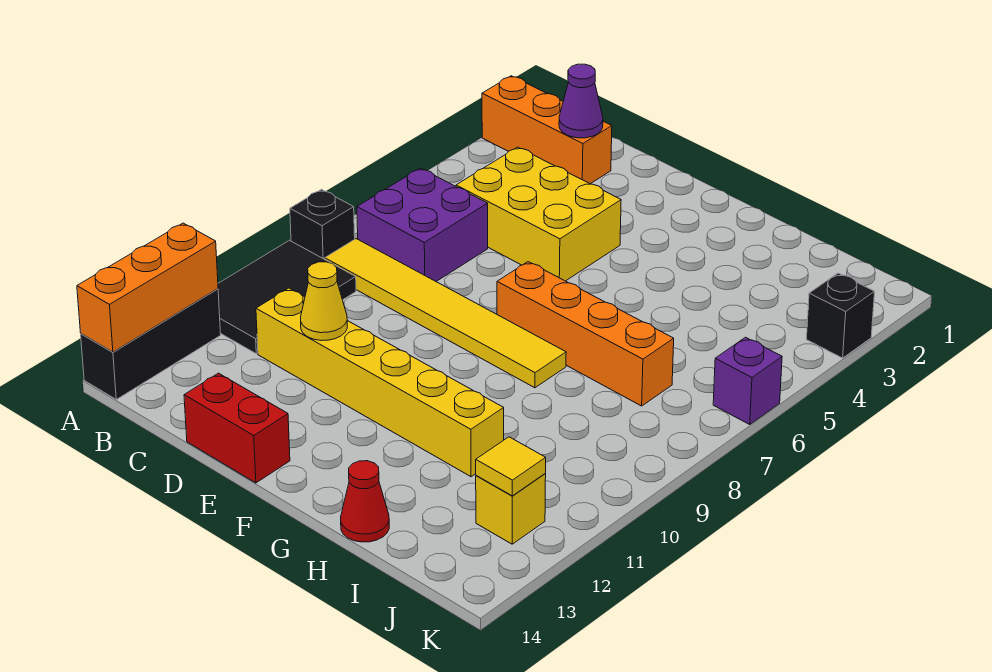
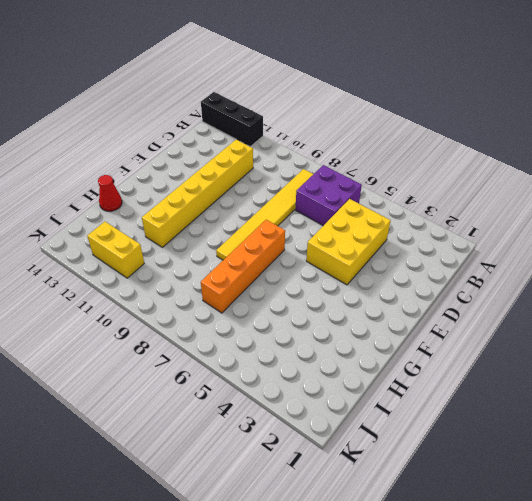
yellow brick J11:J12 level 1 -> yellow brick J12 level 1
none -> orange brick A2:C2 level 1
none -> black brick A8 level 1
none -> black tile A9:B11 level 1

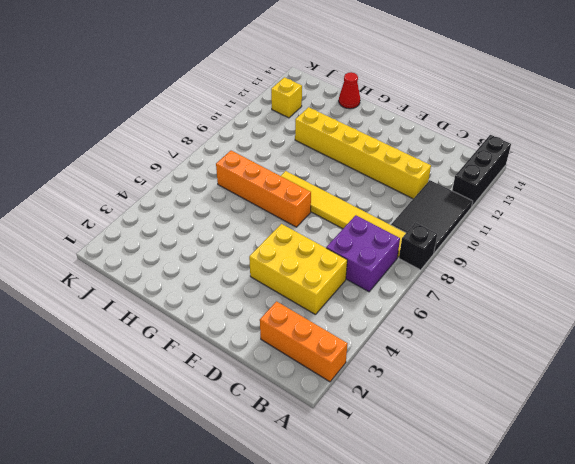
none -> red brick D14:E14 level 1
none -> black brick K3 level 1
none -> purple brick K6 level 1

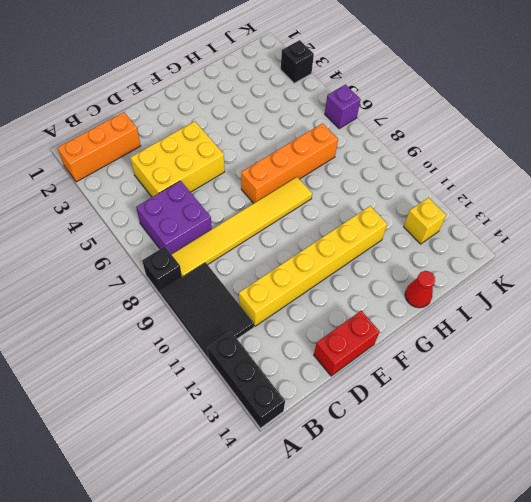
none -> orange brick A12:A14 level 2
none -> purple cone C2 level 2
none -> yellow cone D11 level 2

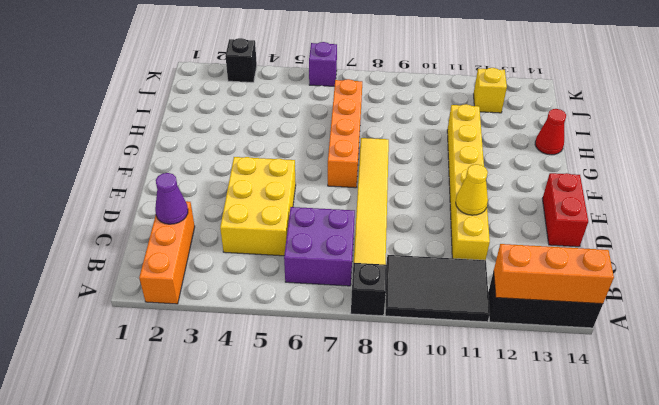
none -> yellow tile J12 level 2

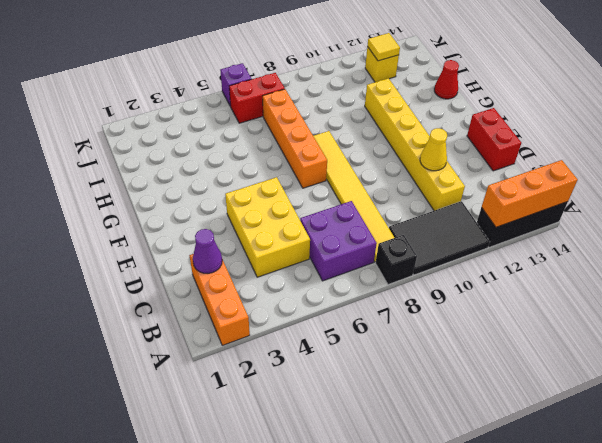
red brick J6:J7 level 1 -> none
none -> black brick K3 level 1

